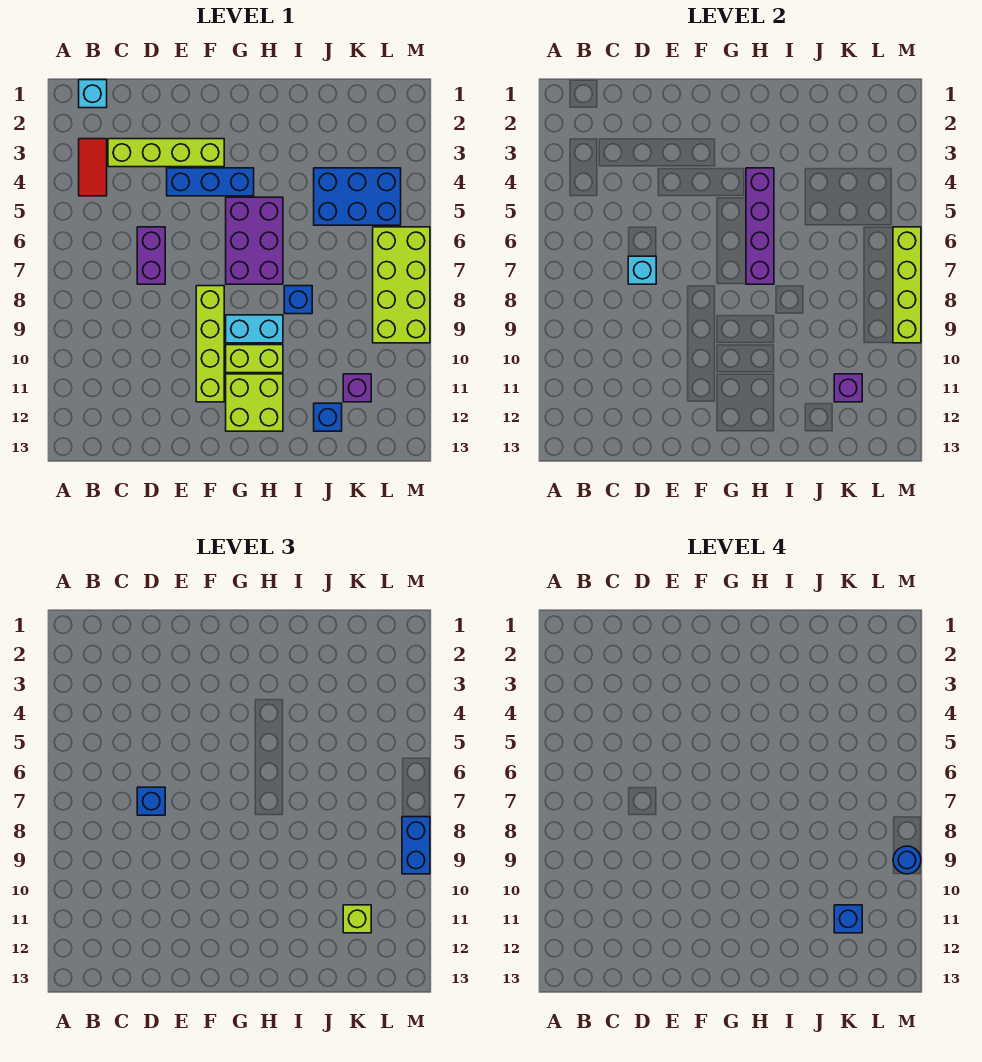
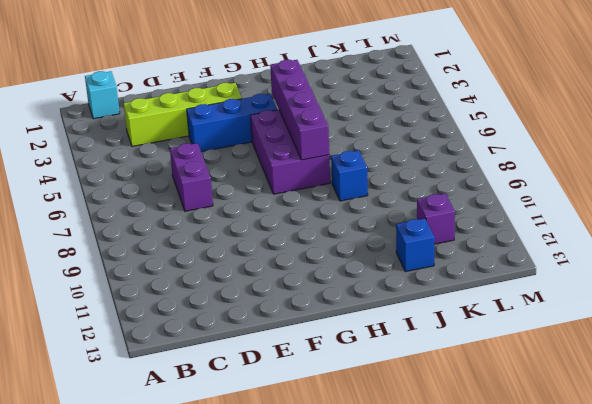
none -> red tile B3:B4 level 1
none -> lime brick F8:F11 level 1
none -> cyan brick G9:H9 level 1

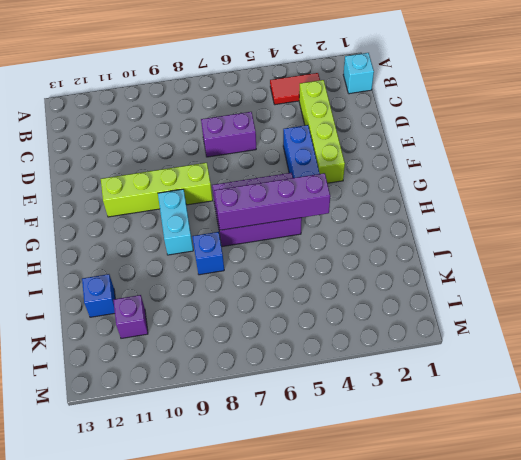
none -> lime brick G10:H10 level 1
none -> lime brick G11:H12 level 1
none -> blue brick J4:L5 level 1

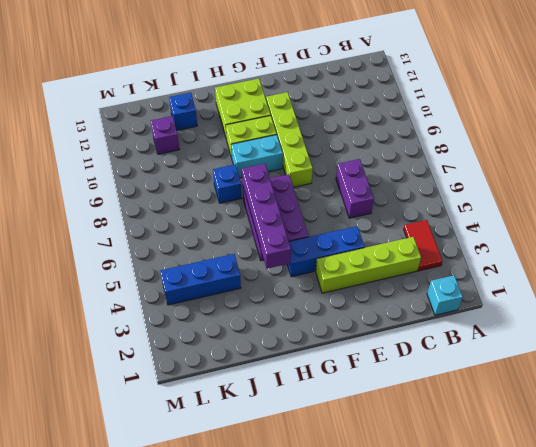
blue brick J4:L4 level 1 -> blue brick J4:L5 level 1
none -> lime brick L6:M9 level 1
none -> cyan brick D7 level 2
none -> purple brick K11 level 2

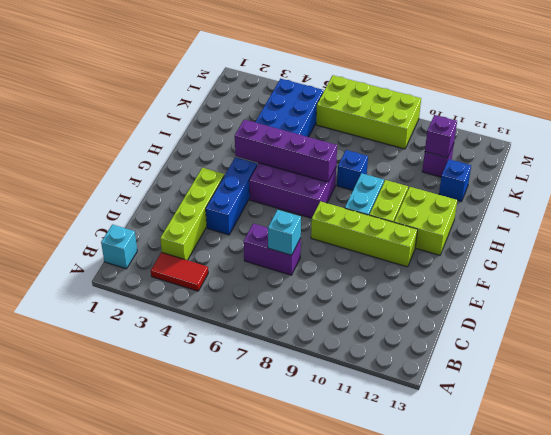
none -> lime brick M6:M9 level 2
none -> blue brick D7 level 3
none -> lime brick K11 level 3

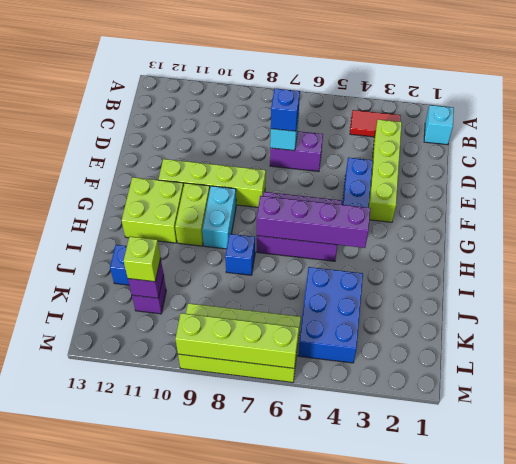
none -> blue brick M8:M9 level 3
none -> blue brick K11 level 4
none -> blue round brick M9 level 4

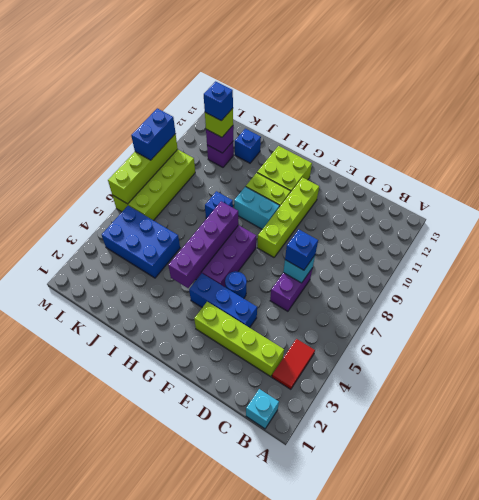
blue round brick F5 level 1 -> blue round brick M9 level 4

